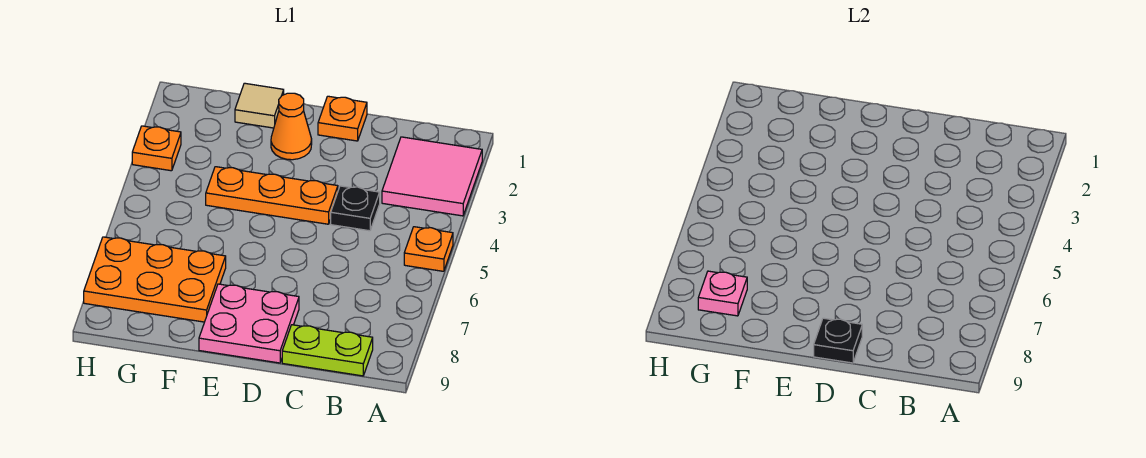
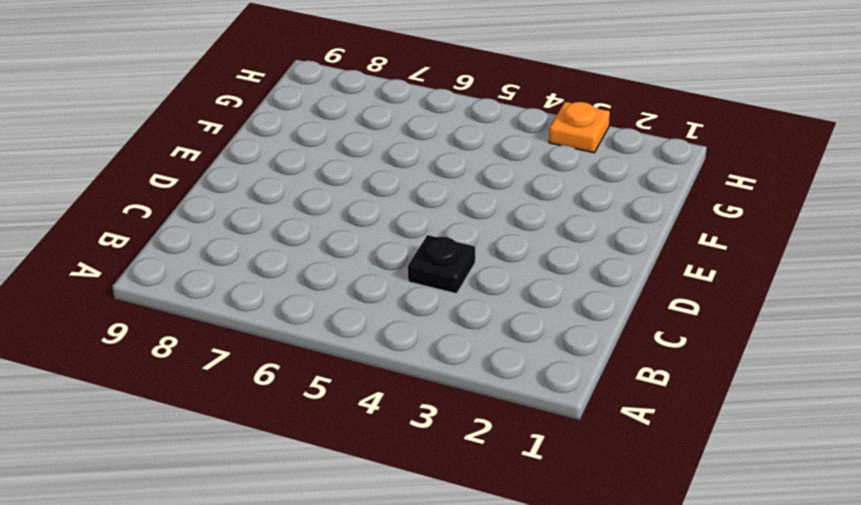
none -> pink tile A2:B3 level 1
none -> orange plate A5 level 1
none -> lime plate B9:C9 level 1

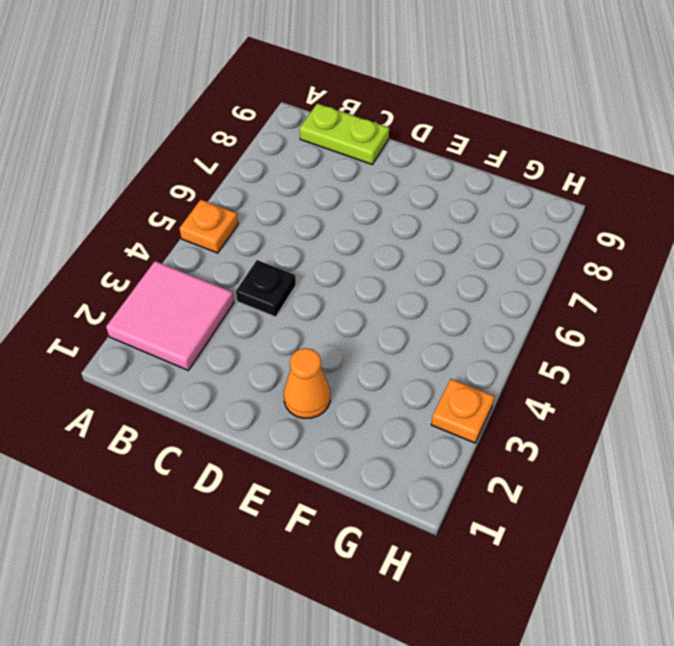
none -> orange plate D1 level 1
none -> orange plate D4:F4 level 1
none -> pink plate D8:E9 level 1

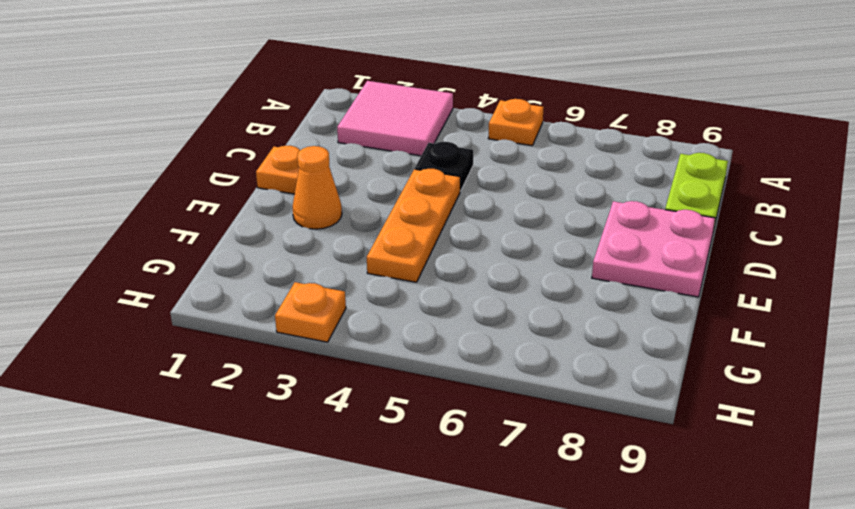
none -> tan tile F1 level 1
none -> orange plate F7:H8 level 1
none -> black plate D9 level 2

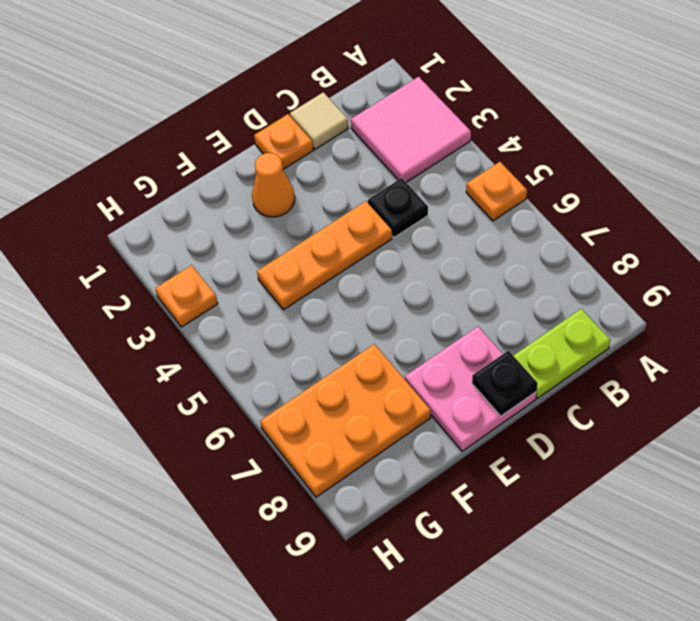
tan tile C1 level 1 -> tan tile F1 level 1
none -> pink plate G8 level 2

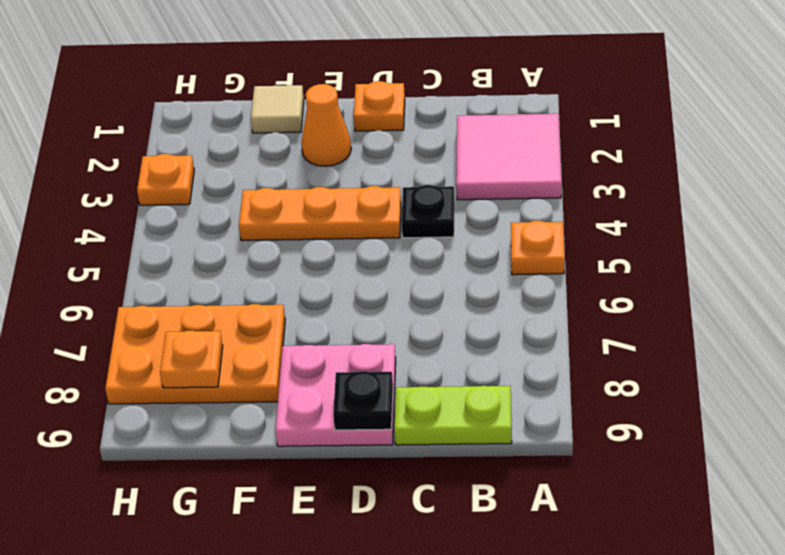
orange plate G8 level 2 -> pink plate G8 level 2

